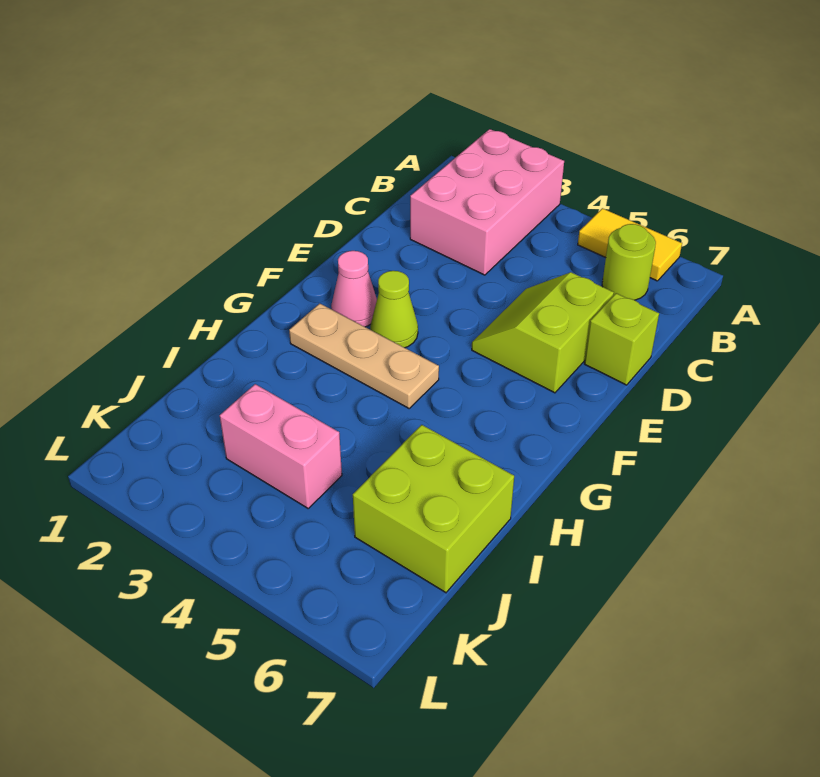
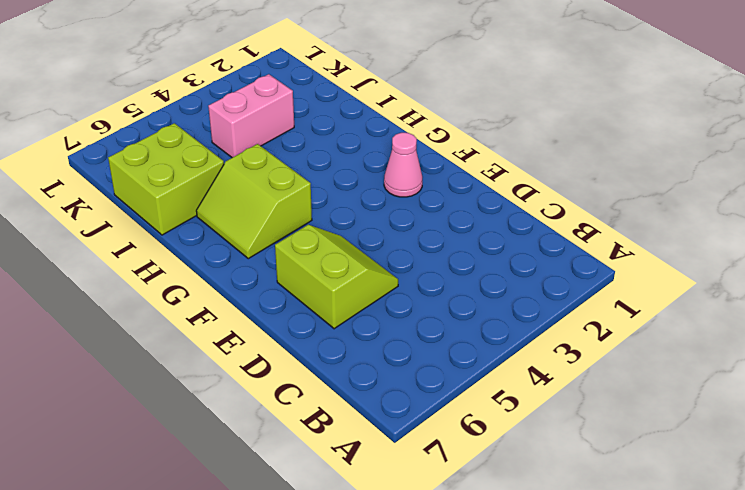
lime slope G5:H6 level 1 top 5 -> none
none -> pink brick A2:C3 level 1
none -> yellow tile A5:A6 level 1

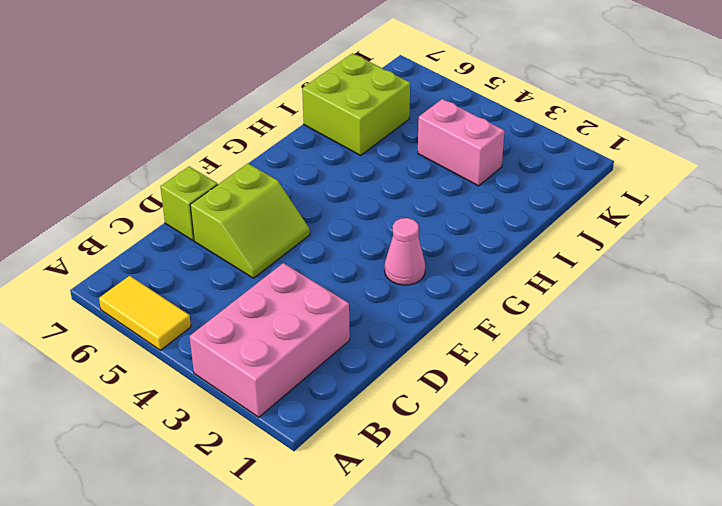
none -> lime round brick B6 level 1
none -> lime cone F3 level 1

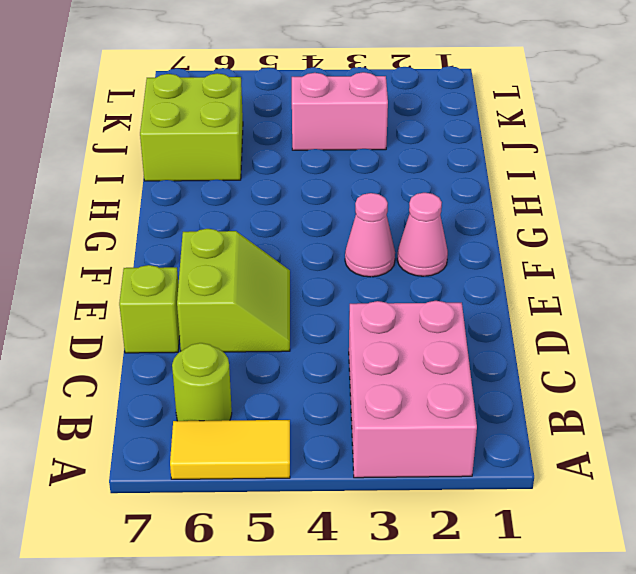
pink cone F3 level 1 -> lime cone F3 level 1
none -> tan plate G2:G4 level 1

